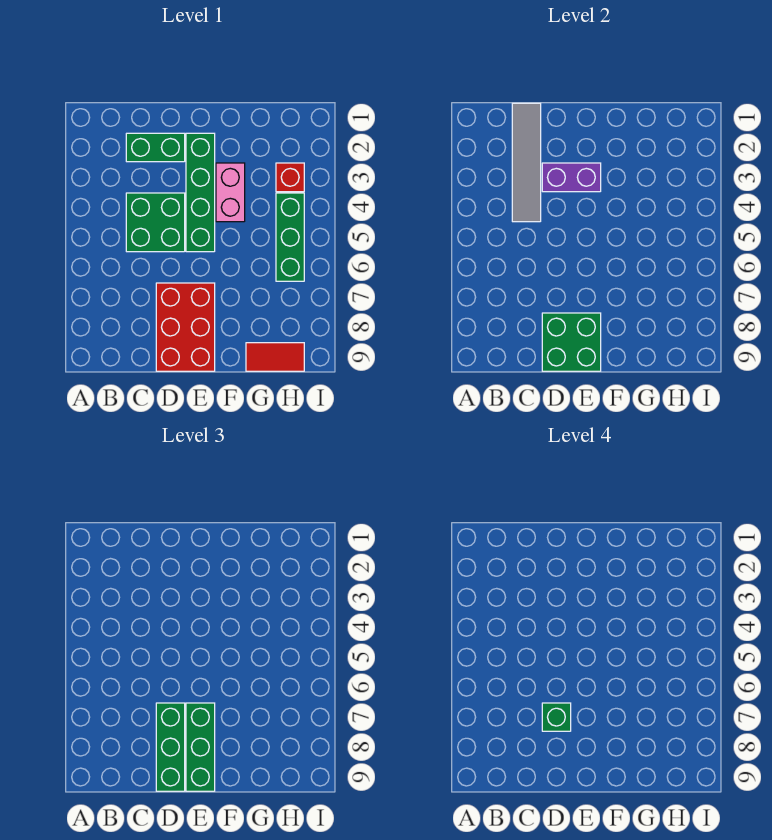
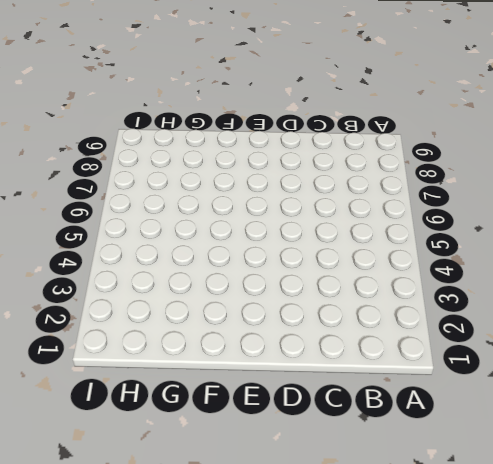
none -> green brick C2:D2 level 1
none -> green brick C4:D5 level 1
none -> red brick D7:E9 level 1

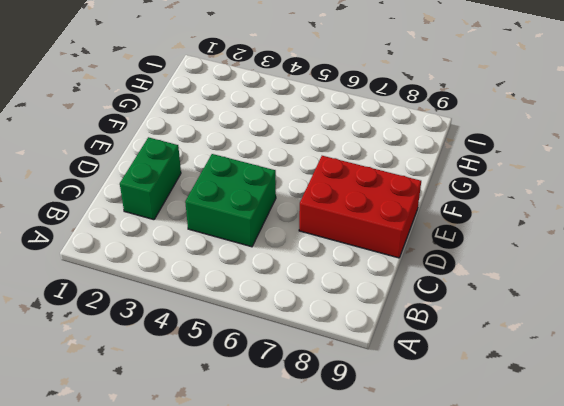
none -> green brick E2:E5 level 1
none -> pink brick F3:F4 level 1
none -> red tile G9:H9 level 1

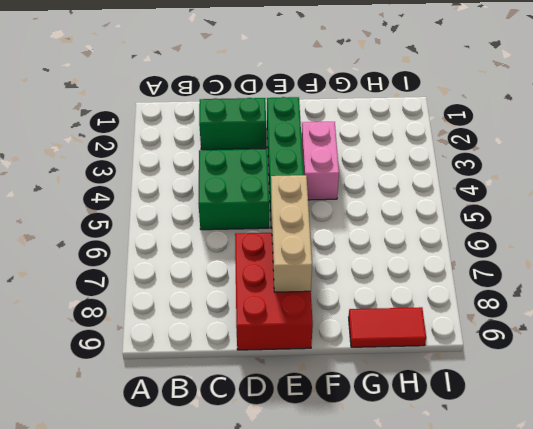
tan brick E6:E8 level 2 -> green brick D8:E9 level 2
none -> red brick H3 level 1
none -> green brick H4:H6 level 1
none -> grey tile C1:C4 level 2

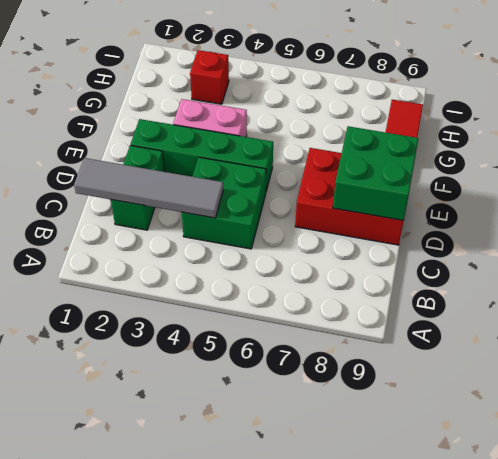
none -> green brick H4:H6 level 1
none -> purple brick D3:E3 level 2
none -> green brick D7:D9 level 3

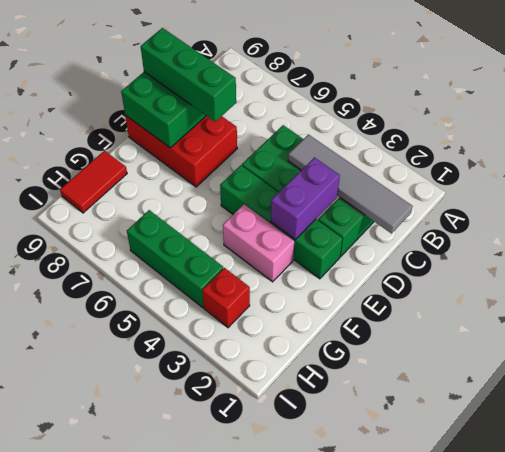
none -> green brick E7:E9 level 3
none -> green brick D7 level 4

